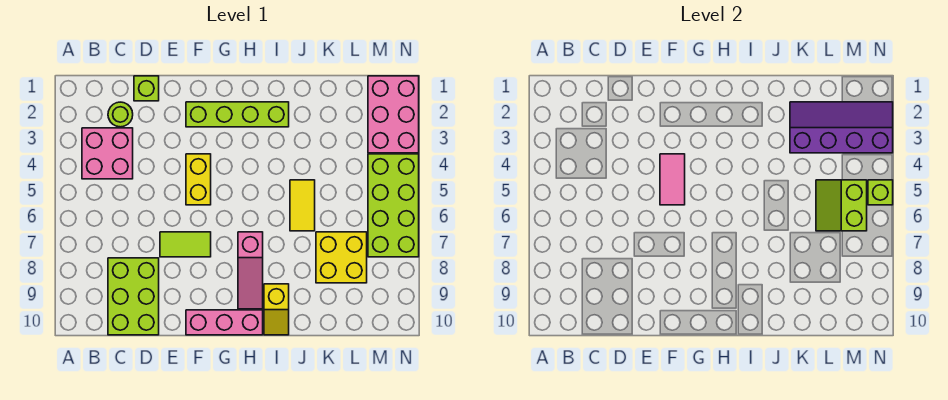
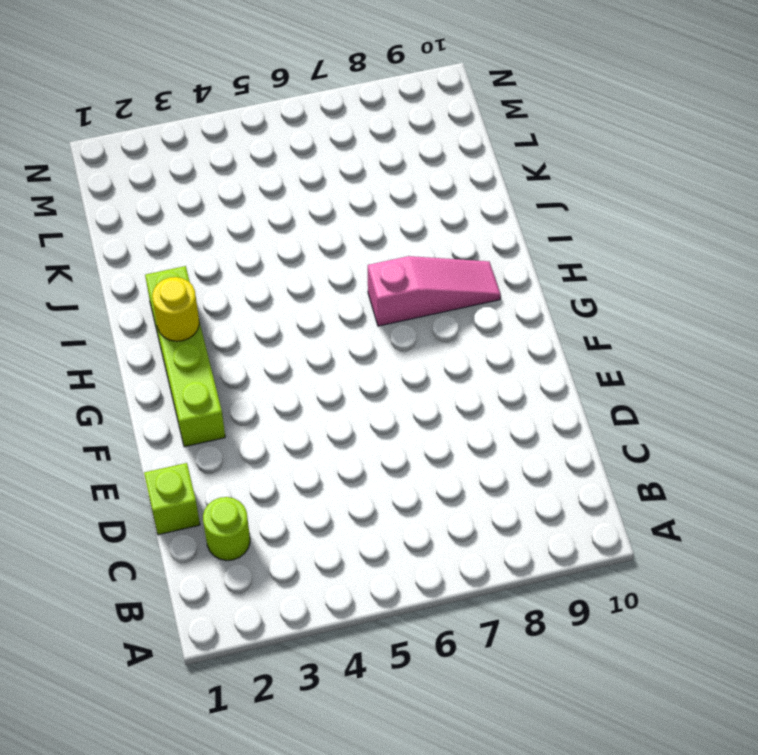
yellow round brick H2 level 2 -> none
none -> pink brick B3:C4 level 1
none -> lime brick C8:D10 level 1
none -> lime tile E7:F7 level 1

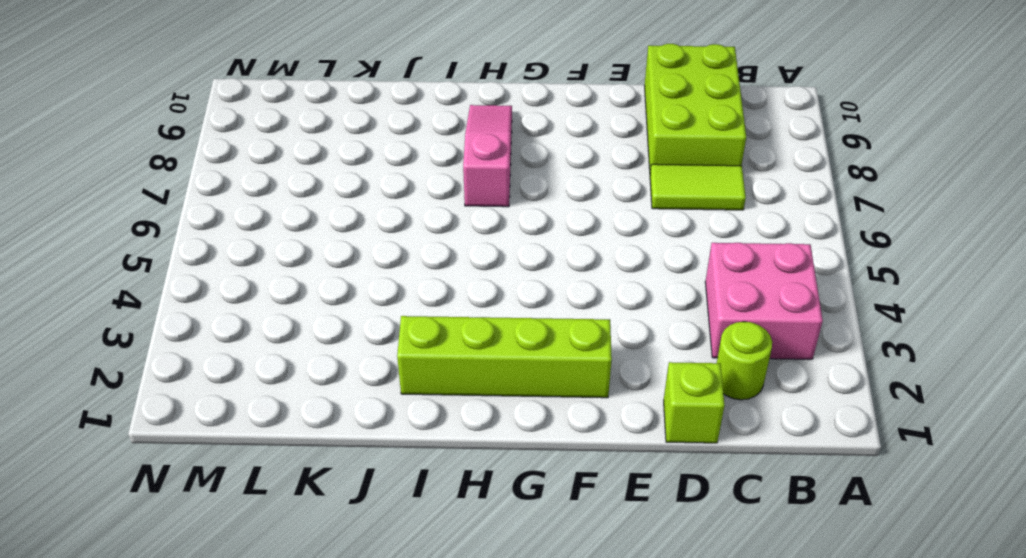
lime tile C7:D7 level 1 -> lime tile E7:F7 level 1
none -> yellow brick F4:F5 level 1
none -> pink brick F10:H10 level 1
none -> yellow slope I9:I10 level 1 top 9

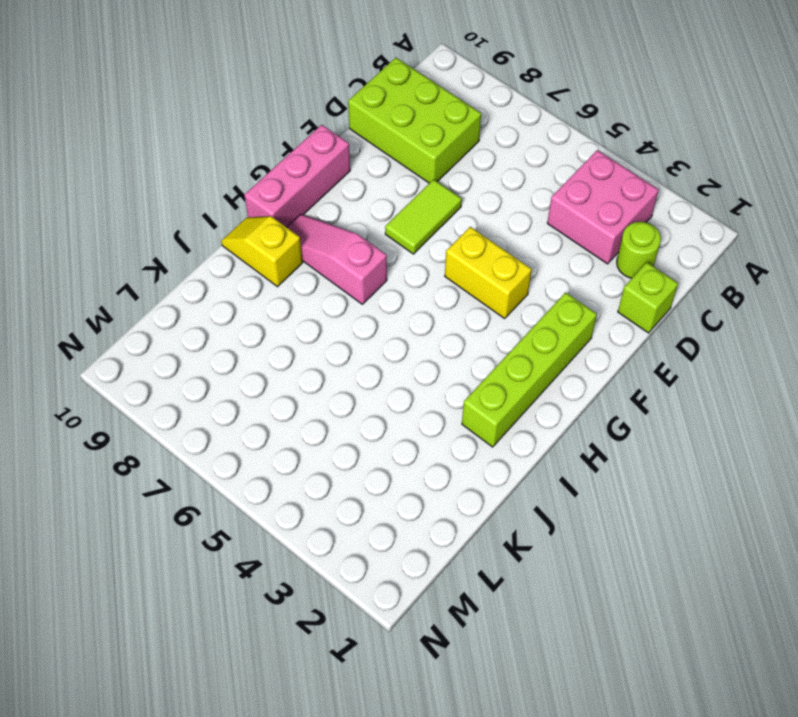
none -> yellow tile J5:J6 level 1
none -> yellow brick K7:L8 level 1
none -> pink brick M1:N3 level 1

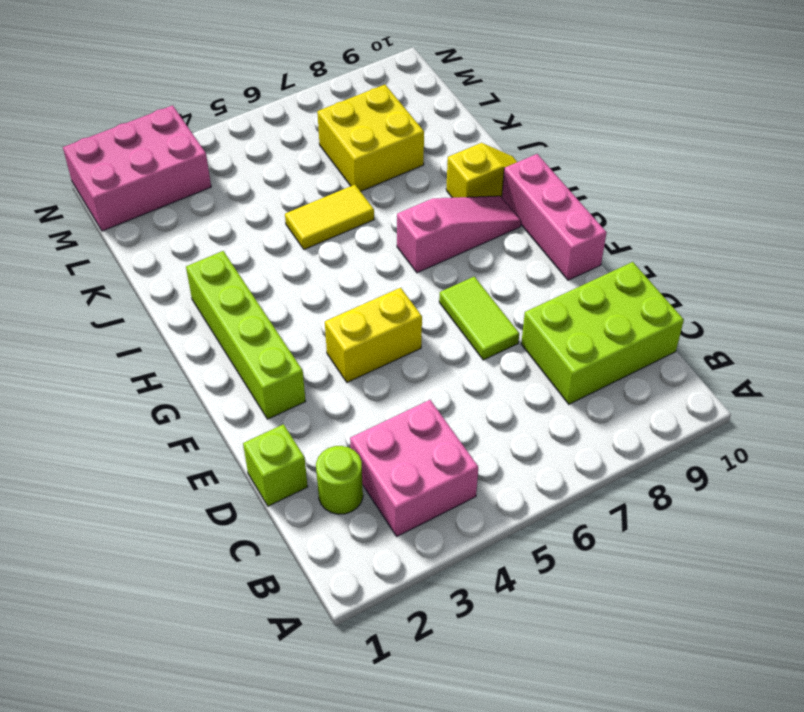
none -> lime brick M4:N7 level 1
none -> pink tile F4:F5 level 2
none -> purple slope K2:N3 level 2 top 3

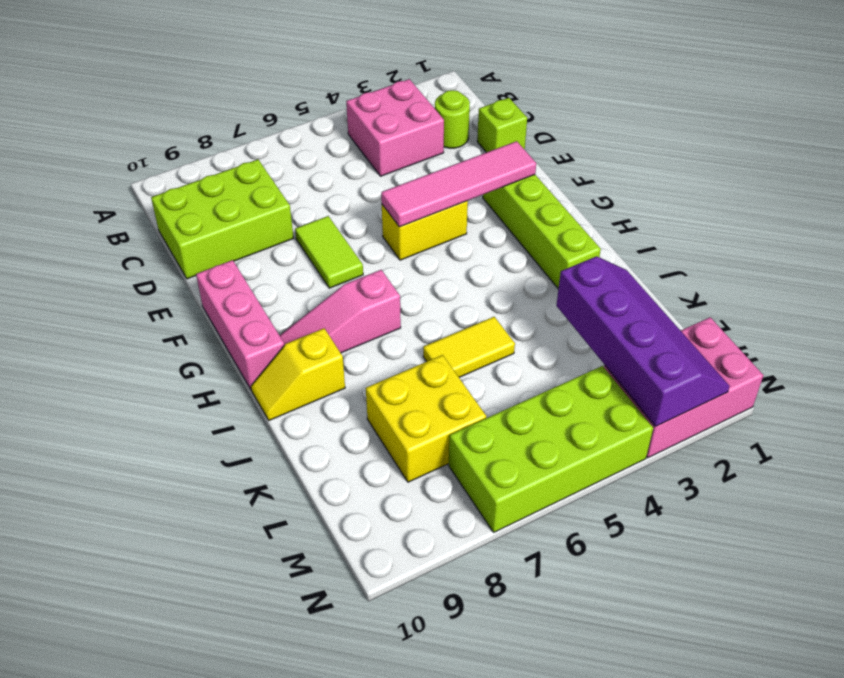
pink tile F2:F5 level 2 -> pink tile F4:F5 level 2
none -> lime slope L5:M6 level 2 top M
none -> lime brick N5 level 2

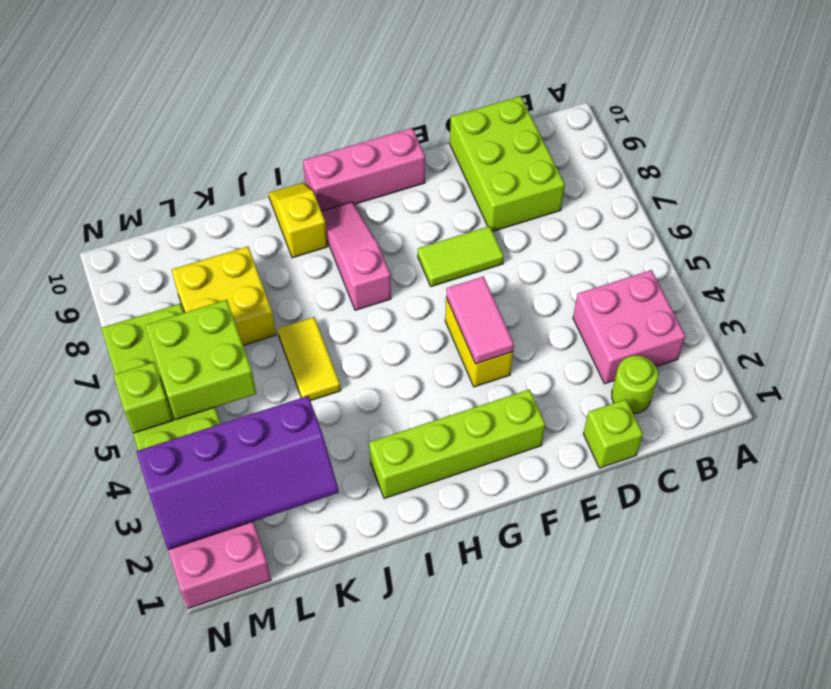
lime brick L5:M6 level 2 -> lime slope L5:M6 level 2 top M

